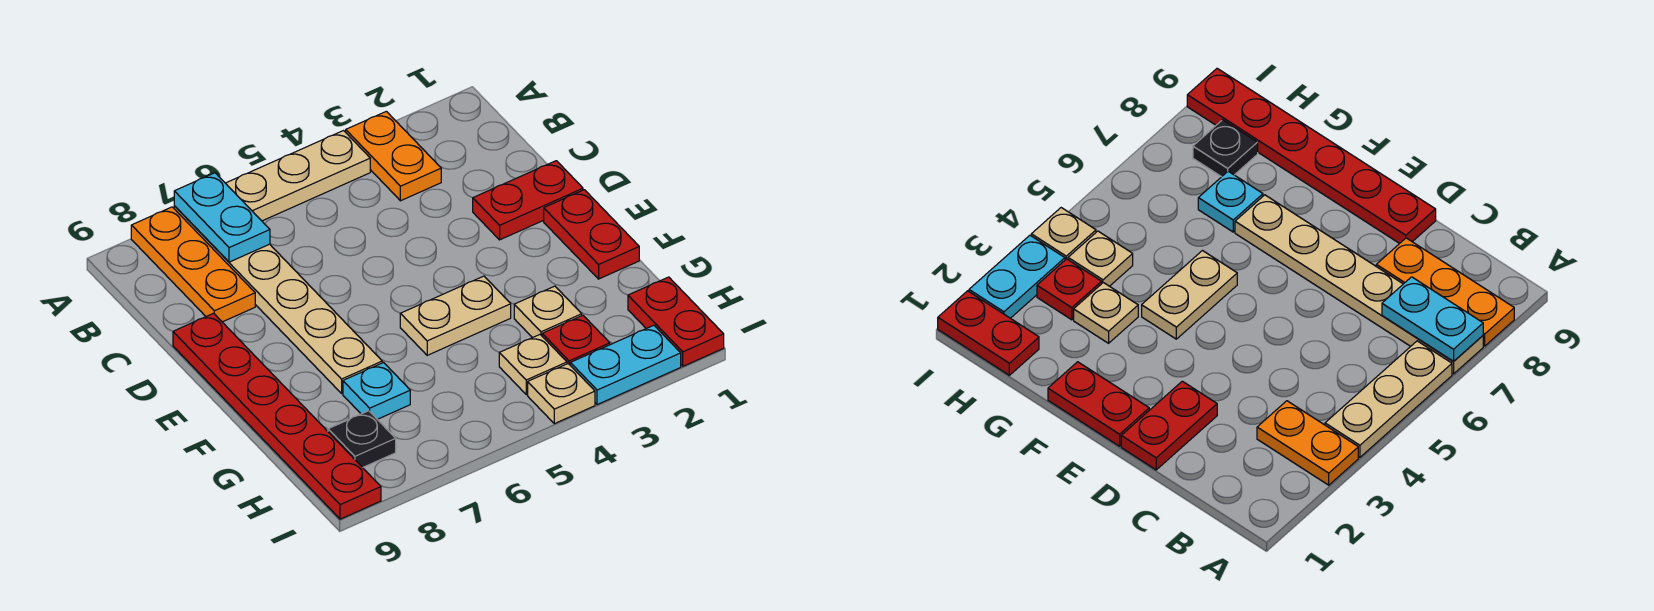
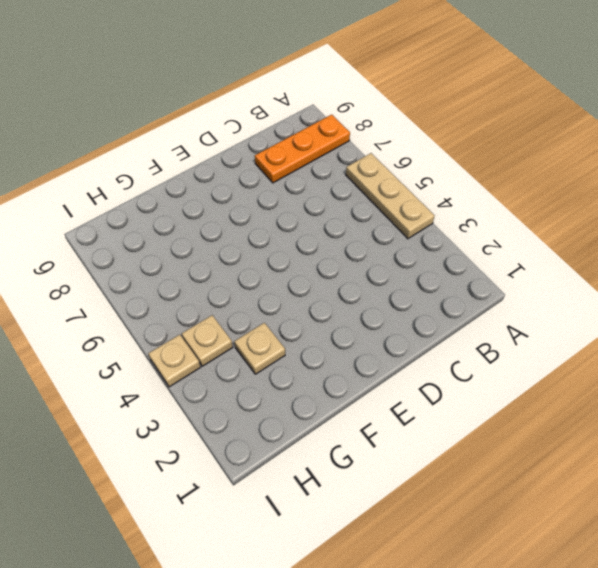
none -> orange plate A3:B3 level 1
none -> tan plate A7:F7 level 1
none -> red plate D1:D2 level 1

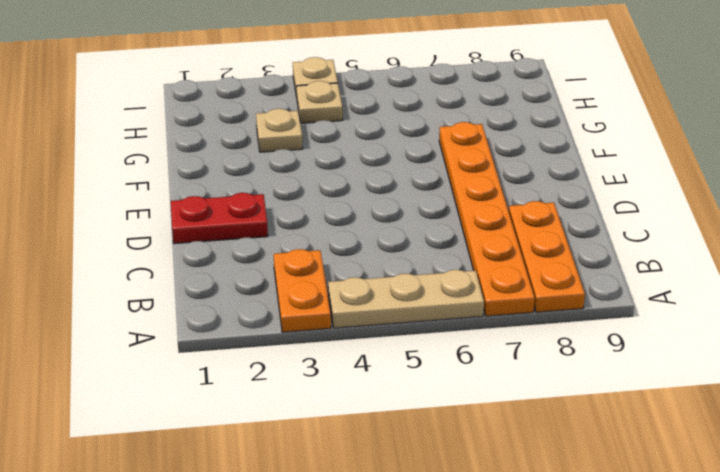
orange plate A7:F7 level 1 -> tan plate A7:F7 level 1
none -> red plate D9:I9 level 1
none -> red plate E1:F1 level 1
none -> tan plate F4:F5 level 1

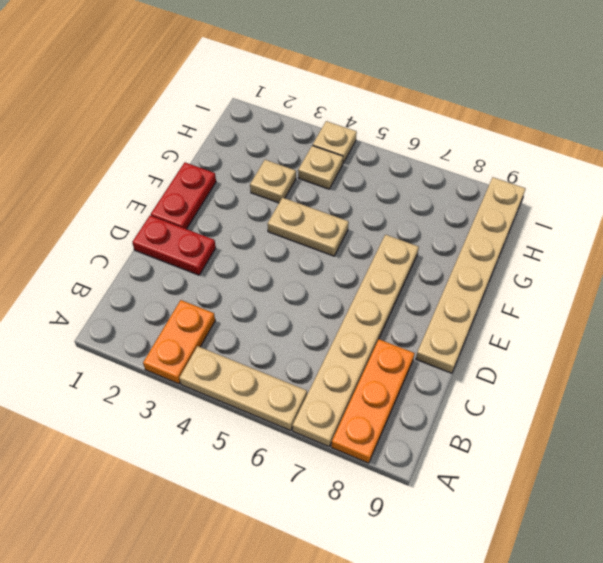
tan plate D9:I9 level 1 -> red plate D9:I9 level 1
none -> cyan plate G7 level 1
none -> red plate H1:I1 level 1
none -> red plate H3 level 1

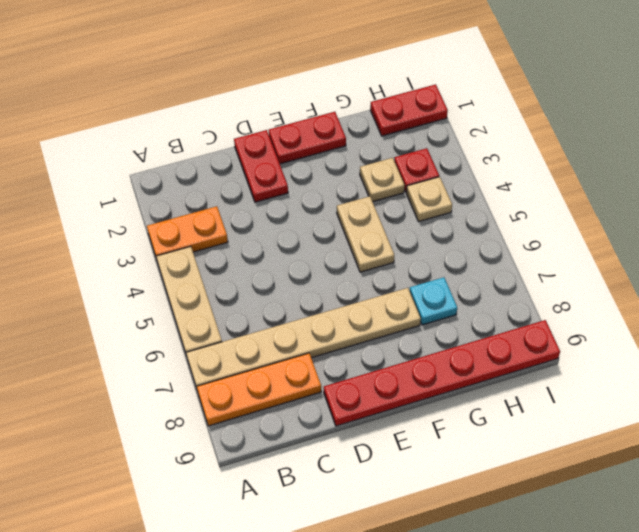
none -> black plate H8 level 1
none -> cyan plate I2:I3 level 1
none -> tan plate I4 level 1

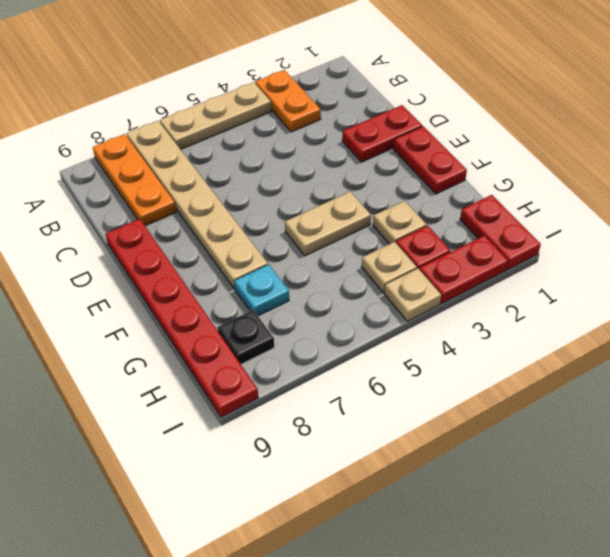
red plate I2:I3 level 1 -> cyan plate I2:I3 level 1
none -> cyan plate A7:B7 level 2

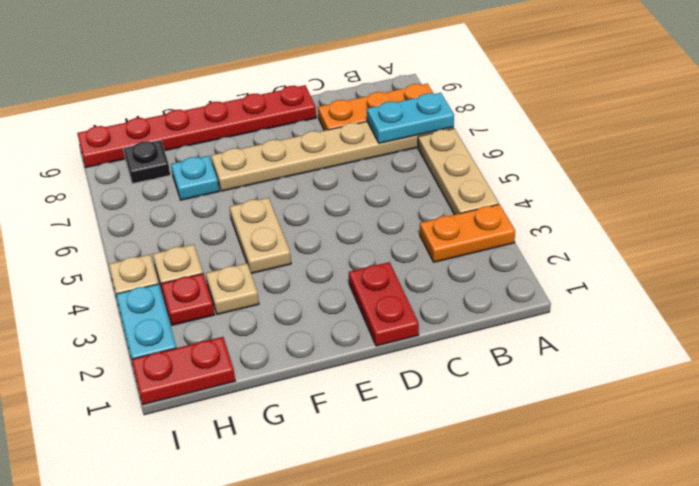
none -> red plate E1:F1 level 1

